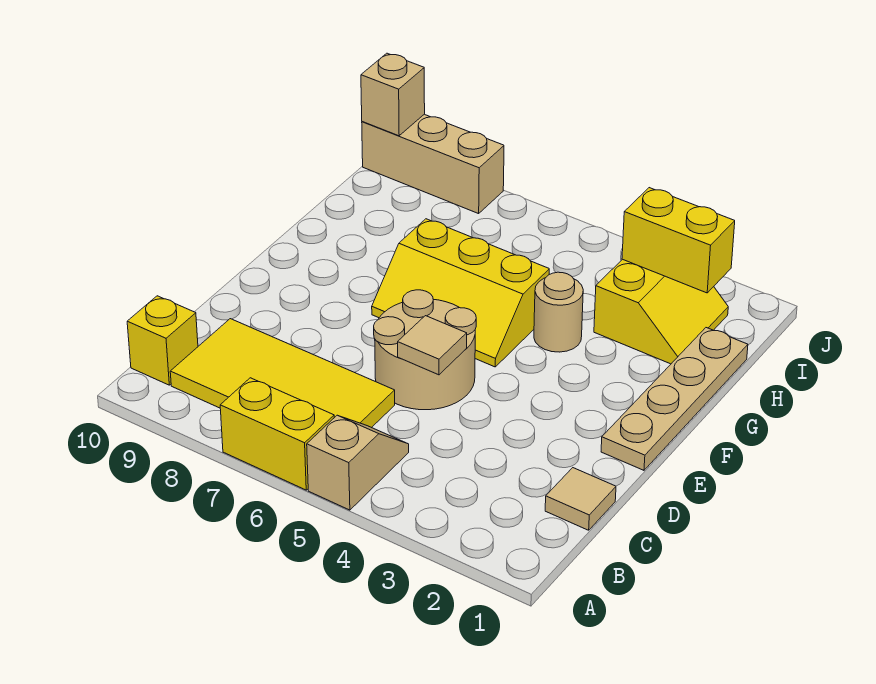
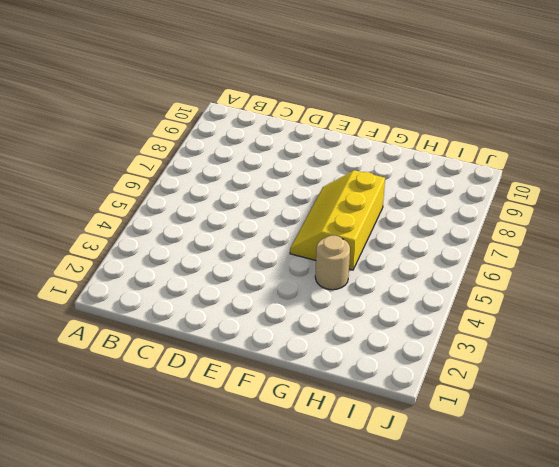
none -> tan slope A5:B5 level 1 top A
none -> yellow brick A6:A7 level 1
none -> yellow tile B6:C9 level 1

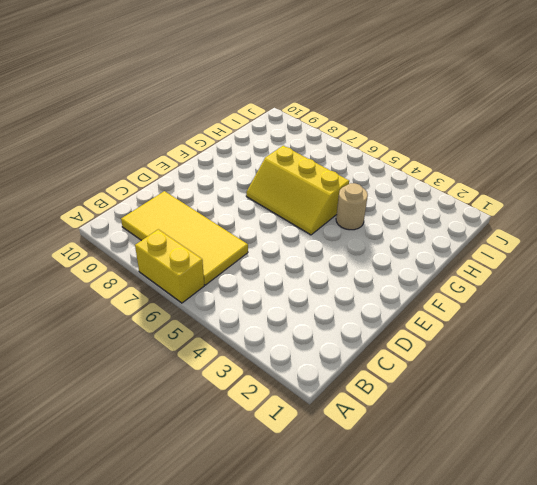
none -> tan slope A5:B5 level 1 top A
none -> yellow brick B10 level 1
none -> tan tile C1 level 1

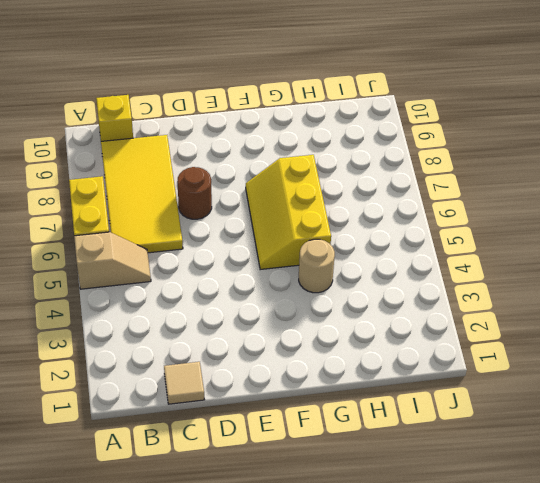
brown round brick D7 level 1 -> none
none -> tan round brick D5:E6 level 1
none -> tan plate E1:H1 level 1
none -> yellow slope H2:I3 level 1 top 3

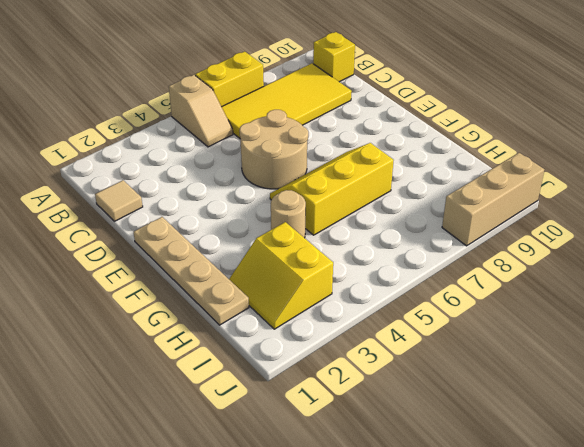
none -> tan tile D5 level 2
none -> yellow brick I2:I3 level 2
none -> tan brick J10 level 2

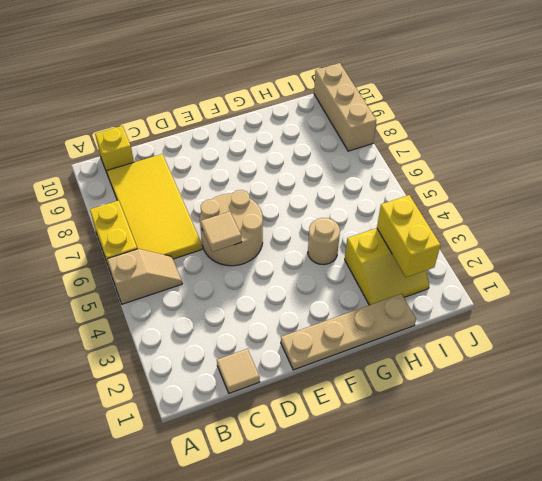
none -> yellow slope F5:G7 level 1 top G
none -> tan brick J10 level 2

